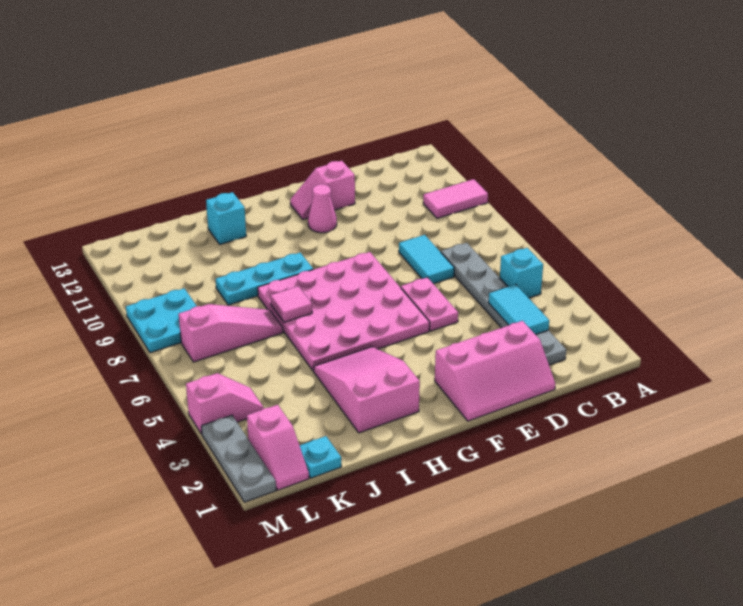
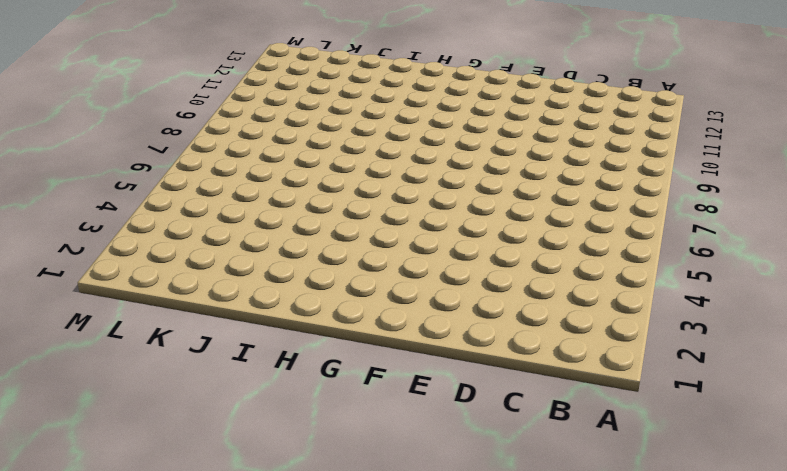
none -> pink tile A10:B10 level 1
none -> cyan brick B5 level 1
none -> grey plate C2:C7 level 1

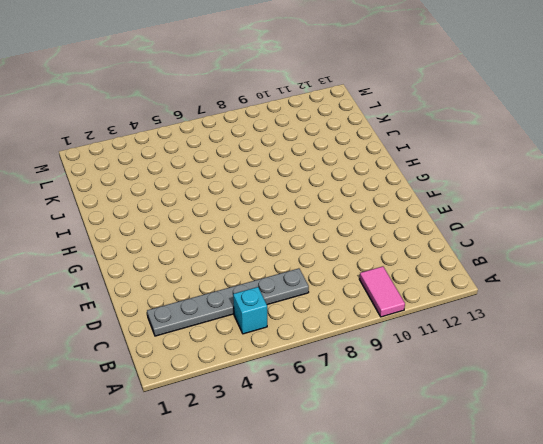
none -> pink slope D1:F2 level 1 top 2
none -> cyan tile D7:D8 level 1
none -> pink plate E5:E6 level 1

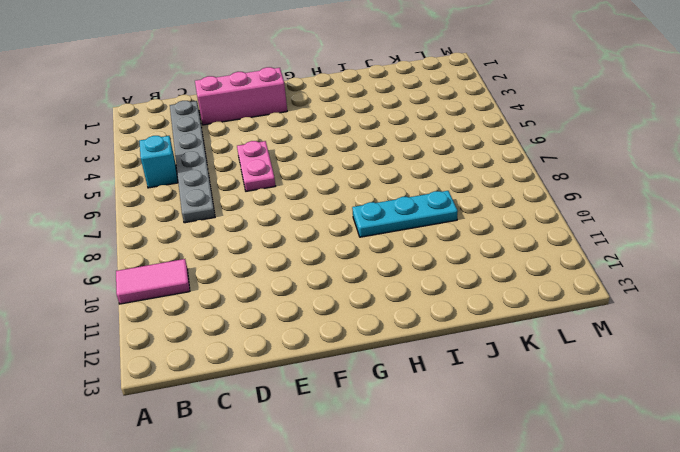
none -> cyan tile D7:D8 level 1
none -> pink slope E12:F12 level 1 top E
none -> pink plate F5:I8 level 1

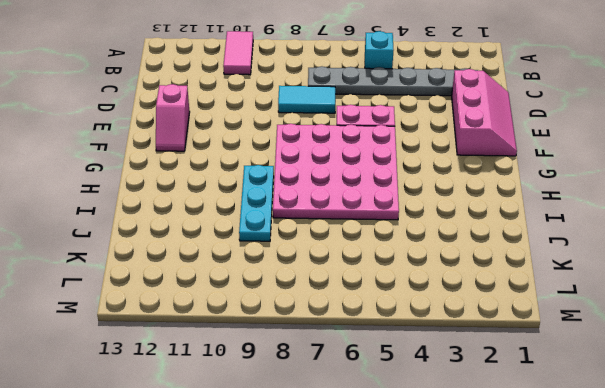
none -> pink cone F11 level 1
none -> pink slope H2:I4 level 1 top 2
none -> cyan brick I12 level 1

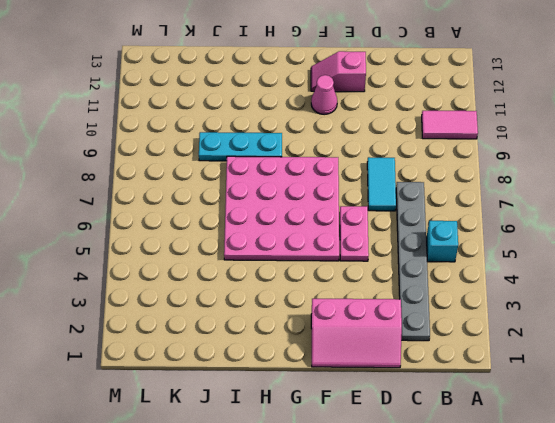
none -> pink slope H2:I4 level 1 top 2
none -> cyan brick I12 level 1
none -> pink slope J7:L7 level 1 top L

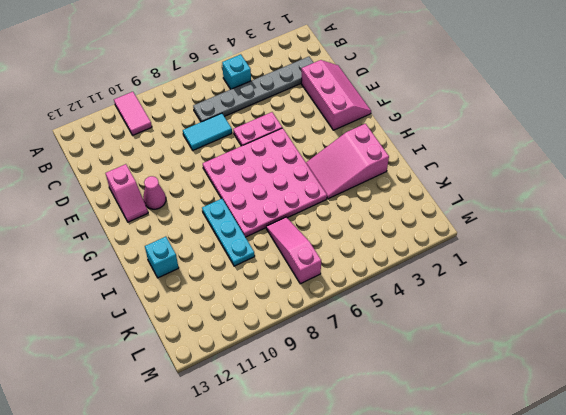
none -> cyan plate K1 level 1
none -> pink slope L1:L2 level 1 top 2
none -> pink slope L4:M4 level 1 top M

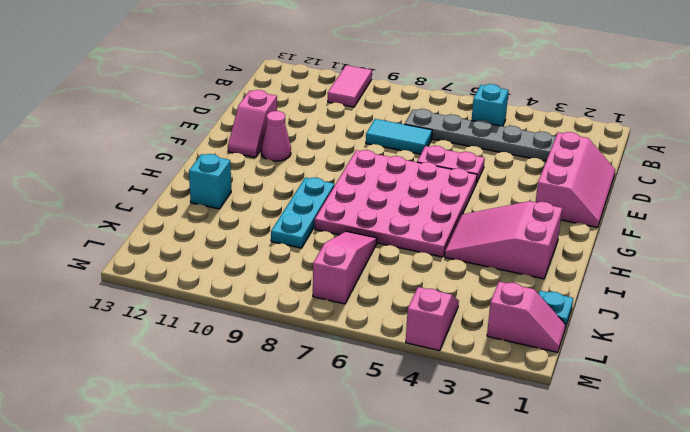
none -> cyan plate L8:M9 level 1
none -> grey plate M1:M3 level 1
none -> cyan tile C3:C4 level 2

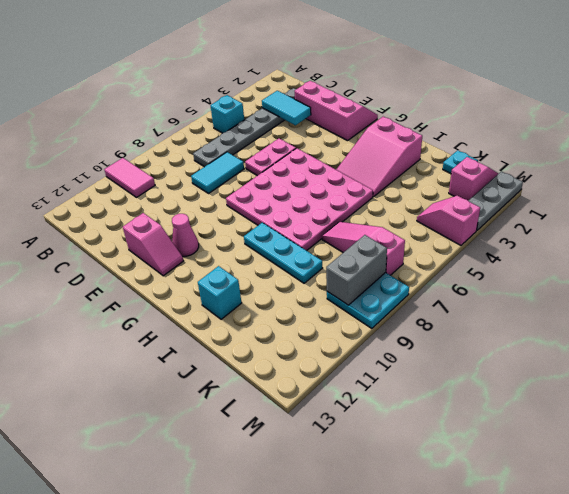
cyan tile C3:D3 level 2 -> cyan tile C3:C4 level 2
grey brick L8:L9 level 2 -> none
none -> pink tile I7 level 2

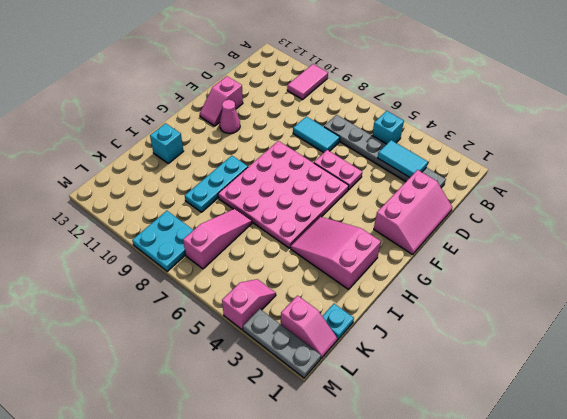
none -> pink tile I7 level 2

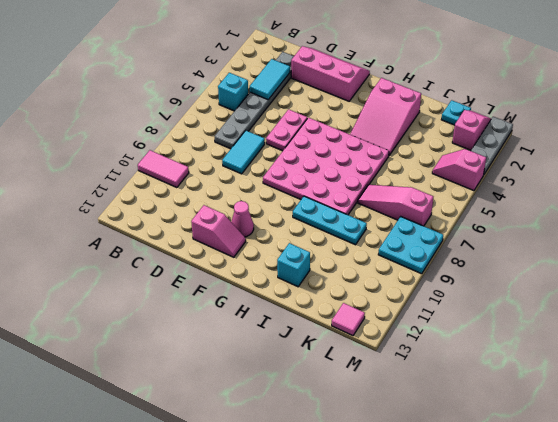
pink tile L13 level 1 -> pink tile I7 level 2

